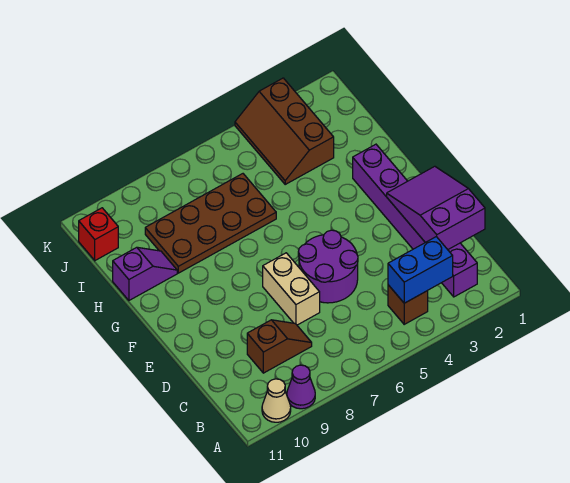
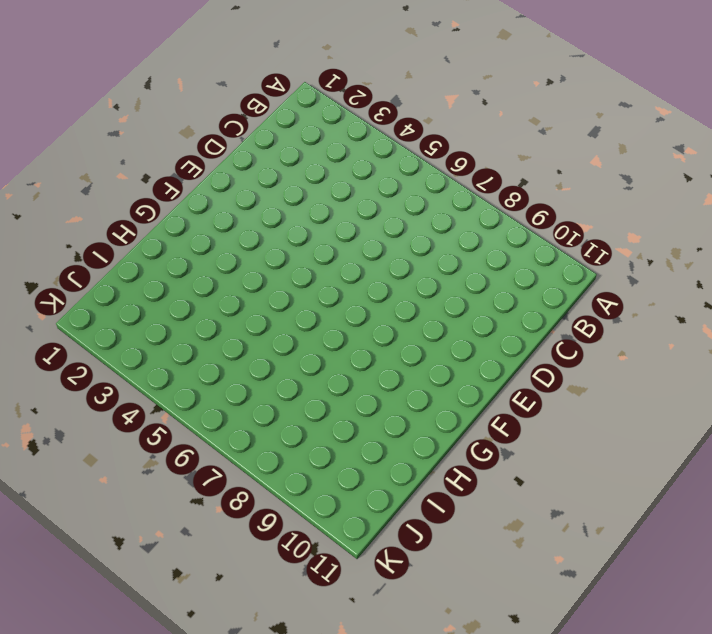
none -> purple cone A9 level 1
none -> tan cone A10 level 1
none -> purple brick B2:G2 level 1

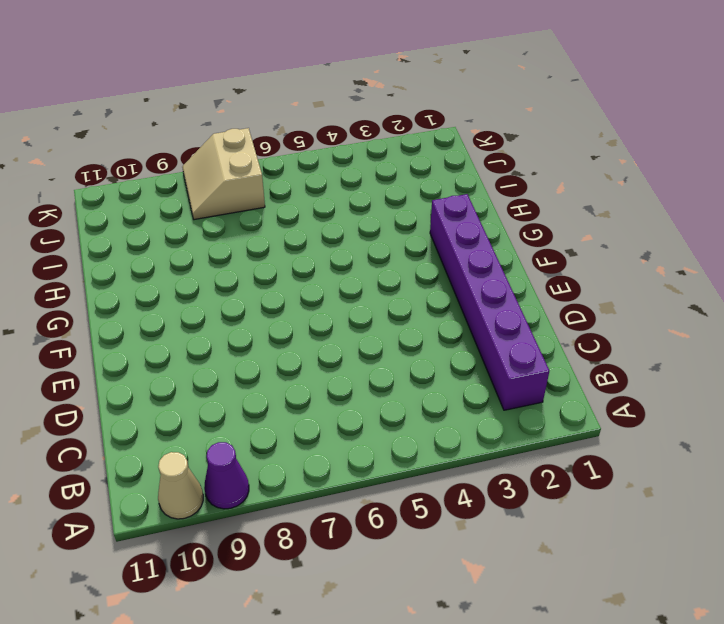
tan slope J7:K8 level 1 top 7 -> none
none -> brown brick B4 level 1
none -> brown slope C8:C9 level 1 top 9
none -> purple round brick D5:E6 level 1

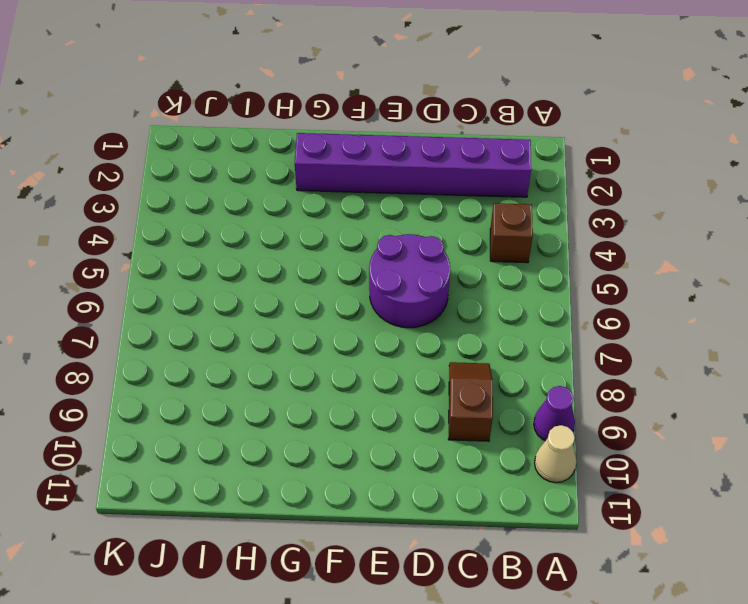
none -> tan brick D7:E7 level 1
none -> brown plate H6:I9 level 1
none -> purple slope H10:H11 level 1 top 11

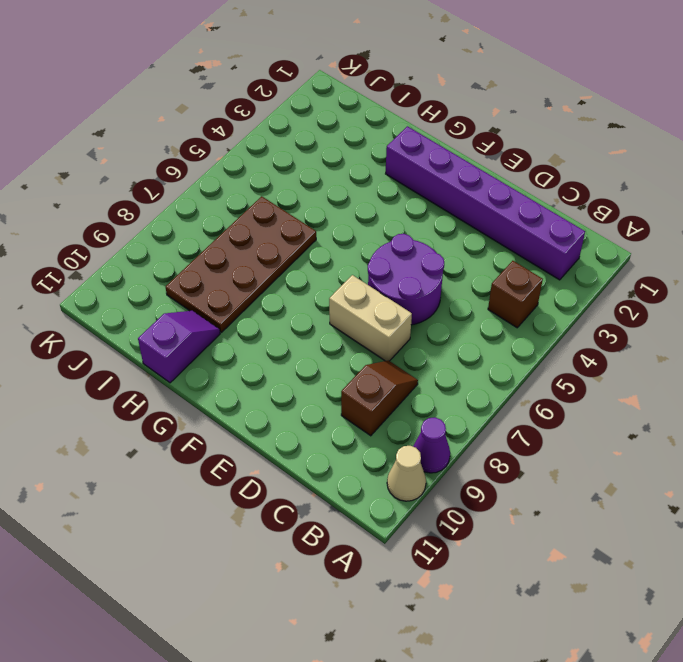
none -> brown slope I3:K4 level 1 top 3
none -> red brick J11 level 1
none -> blue brick B3:B4 level 2

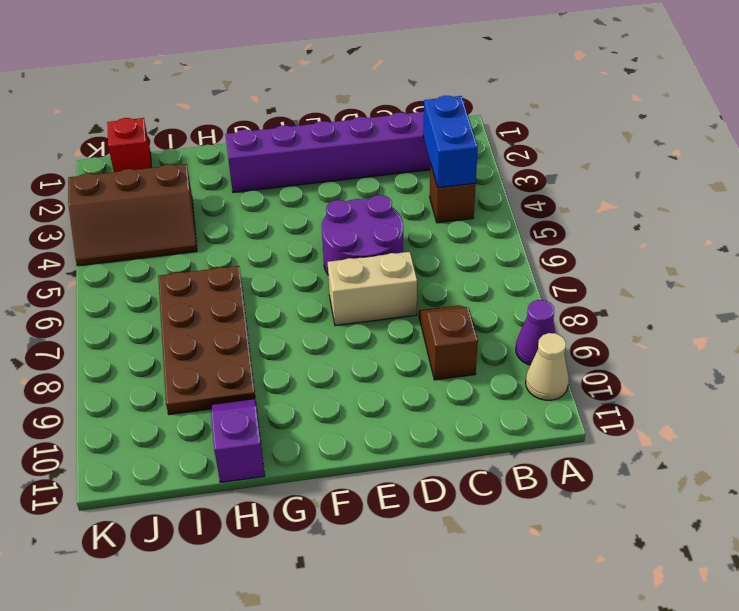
red brick J1 level 1 -> red brick J11 level 1
none -> purple slope C1:E2 level 2 top C

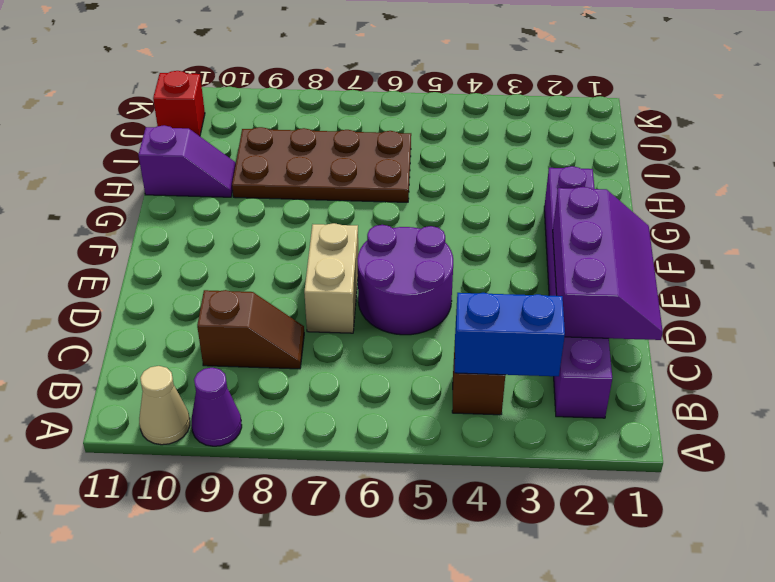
purple slope C1:E2 level 2 top 2 -> purple slope C1:E2 level 2 top C
none -> brown slope I3:K4 level 1 top 3

